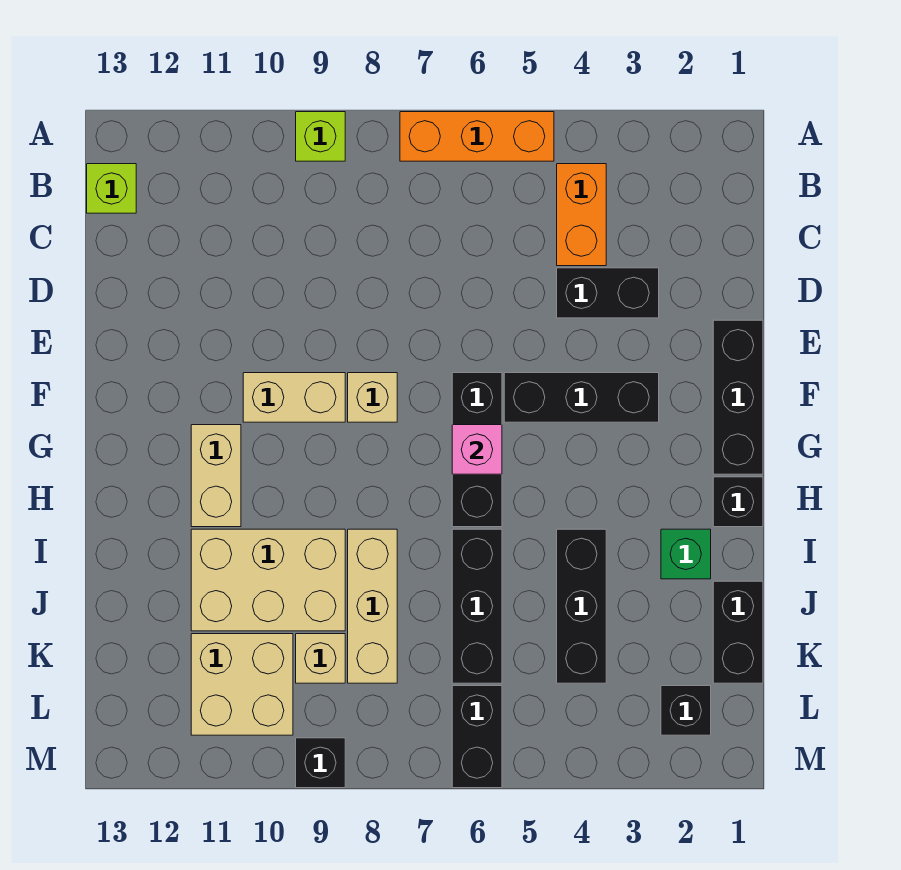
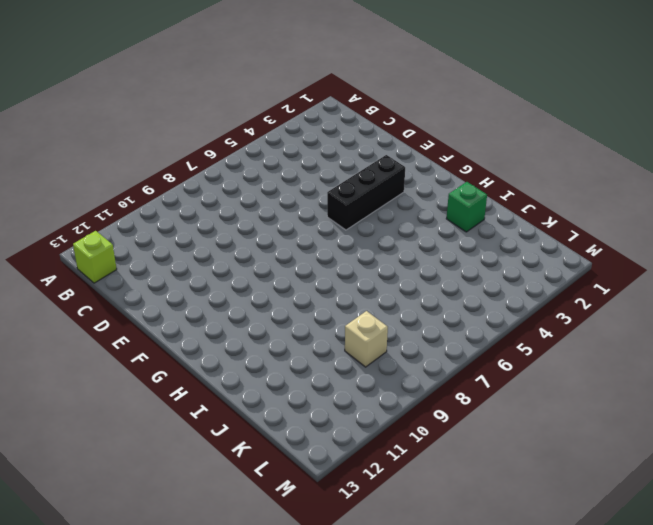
none -> orange brick A5:A7 level 1
none -> lime brick A9 level 1
none -> orange brick B4:C4 level 1

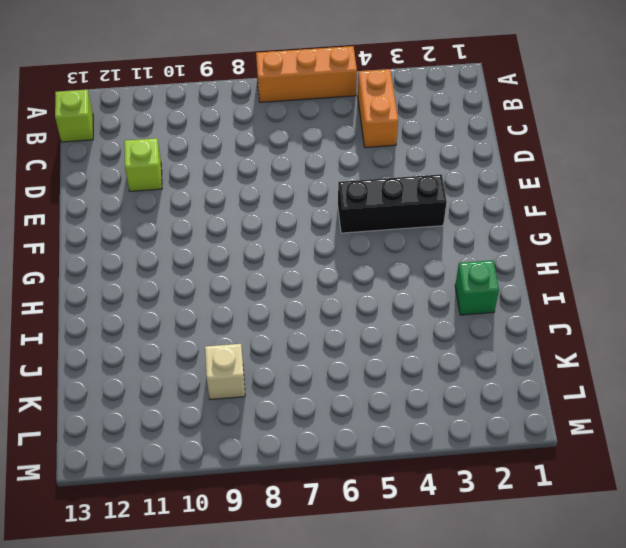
lime brick D11 level 1 -> lime brick A9 level 1
none -> black brick D3:D4 level 1
none -> black brick E1:G1 level 1
none -> black brick F6:H6 level 1

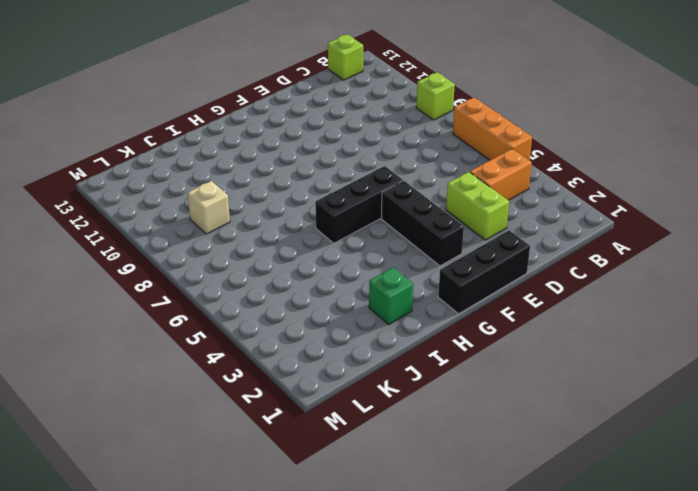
lime brick D3:D4 level 1 -> black brick D3:D4 level 1
none -> tan brick F8 level 1
none -> tan brick F9:F10 level 1
none -> tan brick G11:H11 level 1

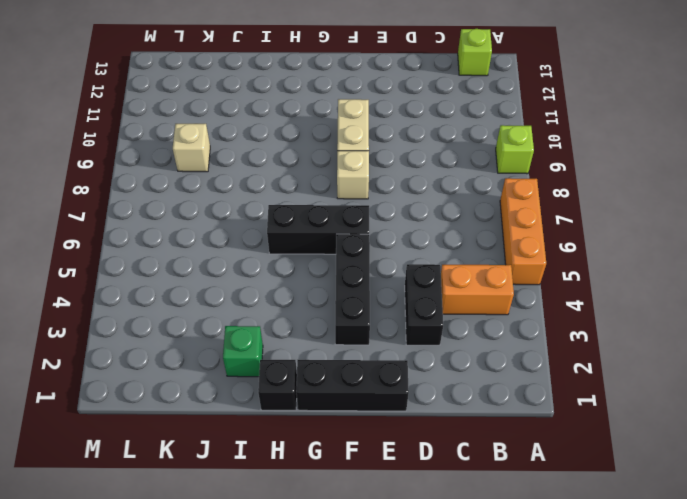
none -> tan brick G11:H11 level 1
none -> black brick I4:K4 level 1
none -> black brick I6:K6 level 1

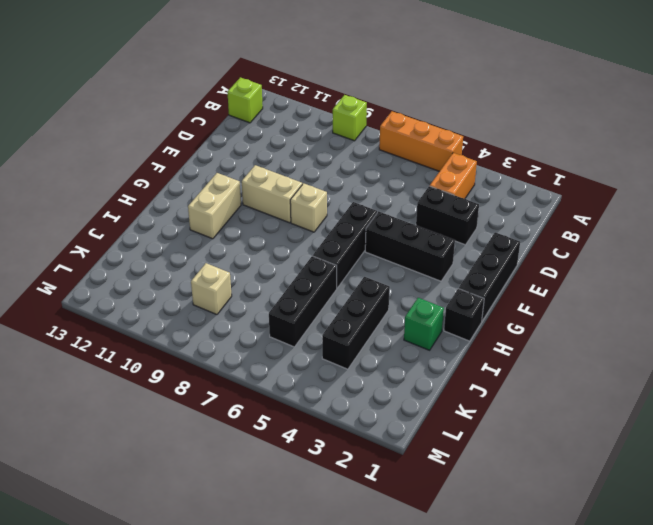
none -> tan brick I8:K8 level 1
none -> tan brick I9:J11 level 1
none -> black brick J1:K1 level 1

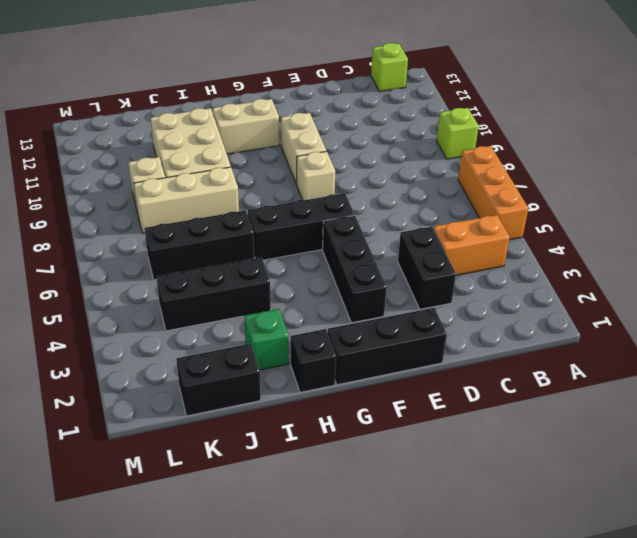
none -> tan brick K10:L11 level 1
none -> black brick L2 level 1
none -> black brick L6:M6 level 1

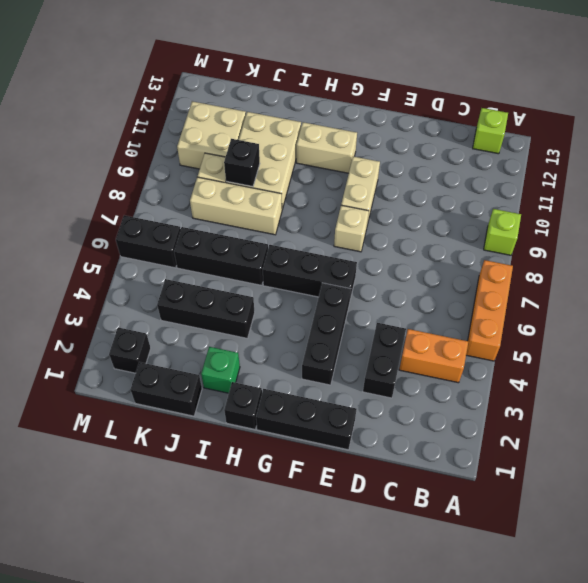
black brick J9 level 2 -> black brick M9 level 1
none -> pink brick G6 level 2

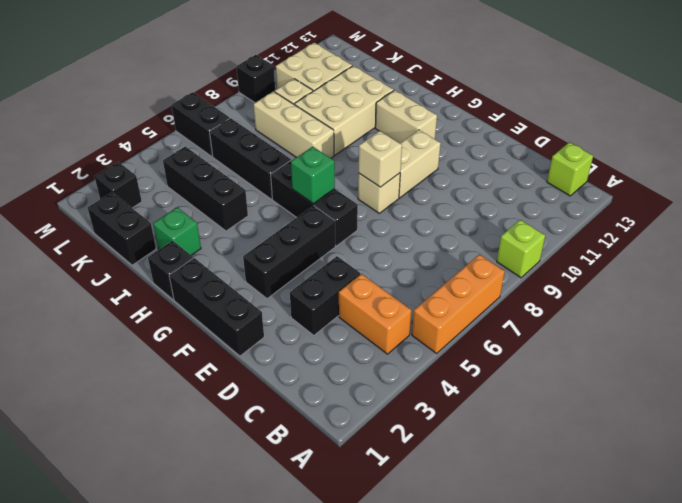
tan brick F8 level 2 -> none
green brick G6 level 2 -> pink brick G6 level 2

